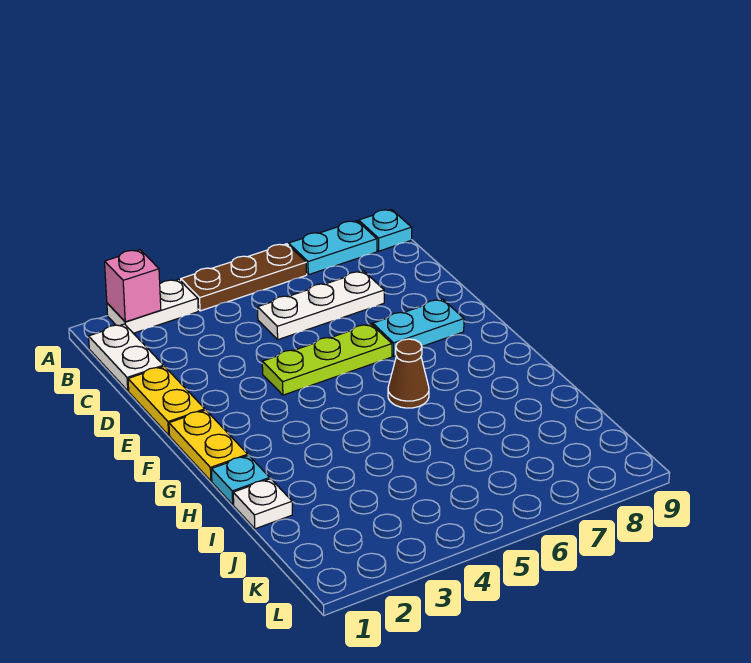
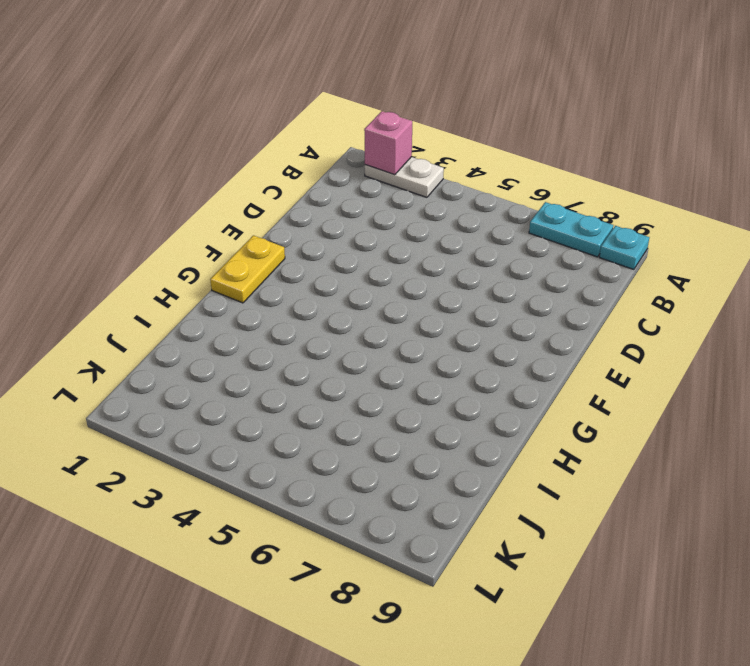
none -> brown plate A4:A6 level 1
none -> white plate B1:C1 level 1
none -> white plate C5:C7 level 1

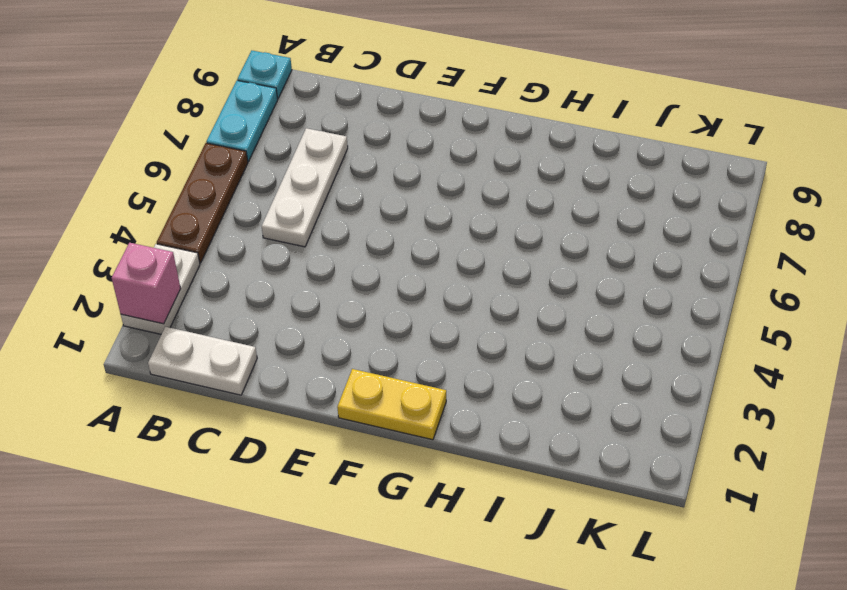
none -> yellow plate D1:E1 level 1
none -> lime plate E4:E6 level 1
none -> cyan plate E7:E8 level 1

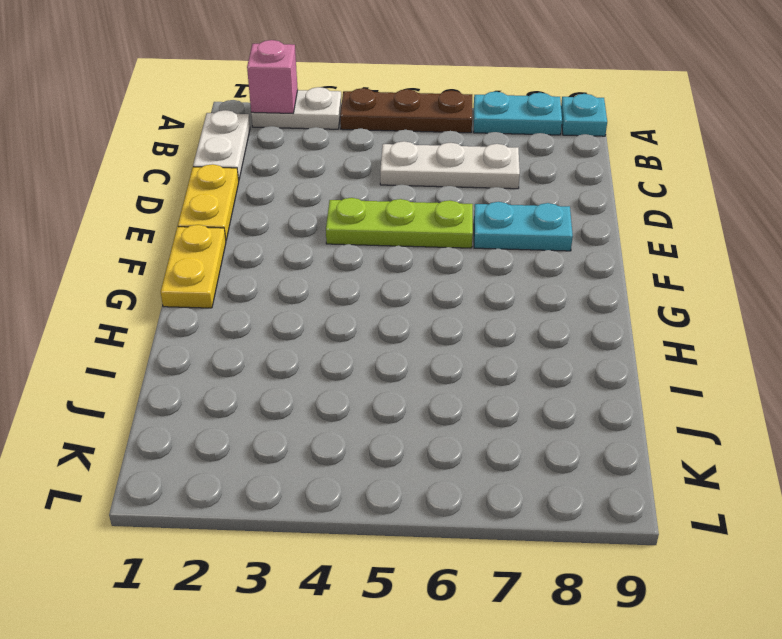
none -> brown cone G6 level 1
none -> cyan plate H1 level 1
none -> white plate I1 level 1

